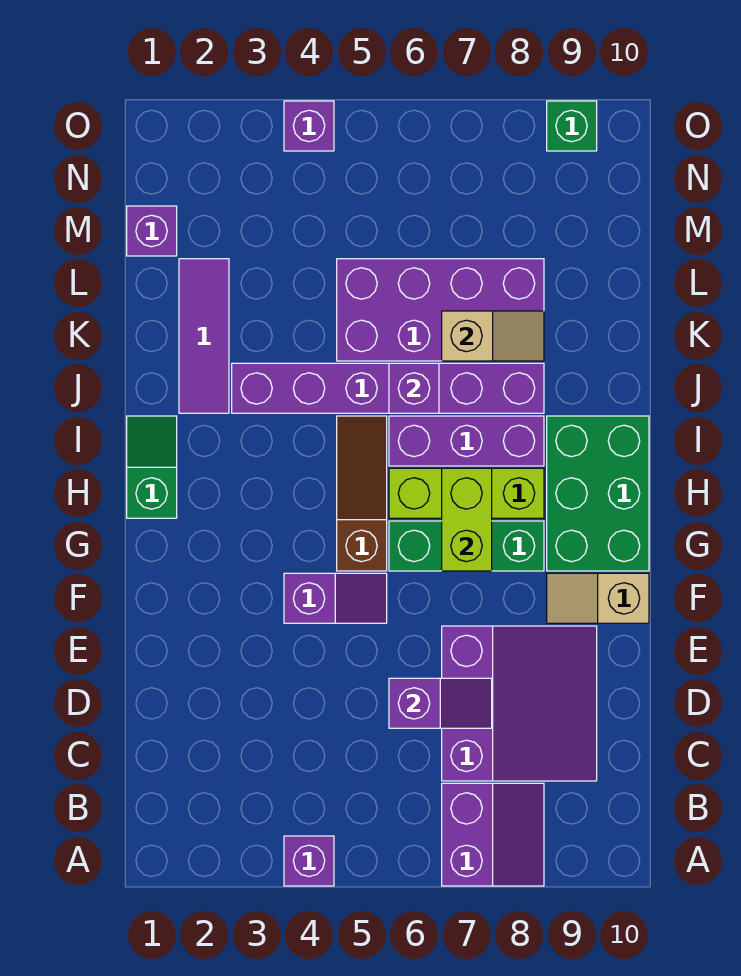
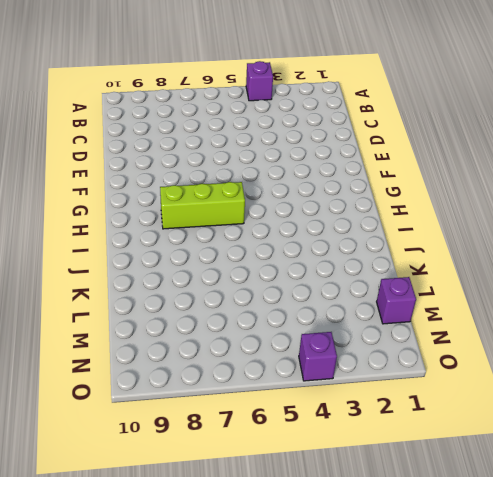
none -> purple slope A7:B8 level 1 top 7
none -> purple slope C7:E9 level 1 top 7
none -> purple slope F4:F5 level 1 top 4

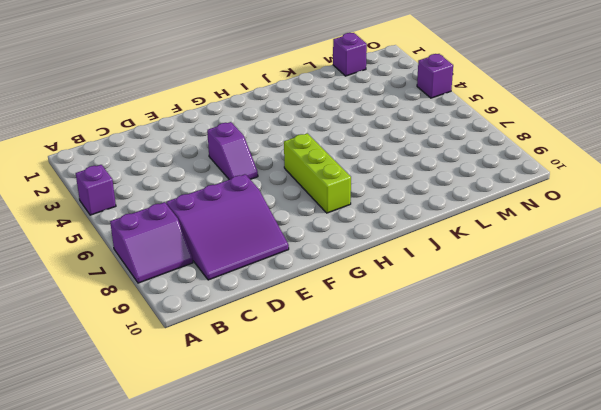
none -> tan slope F9:F10 level 1 top 10
none -> brown slope G5:I5 level 1 top G
none -> green brick G6:G8 level 1

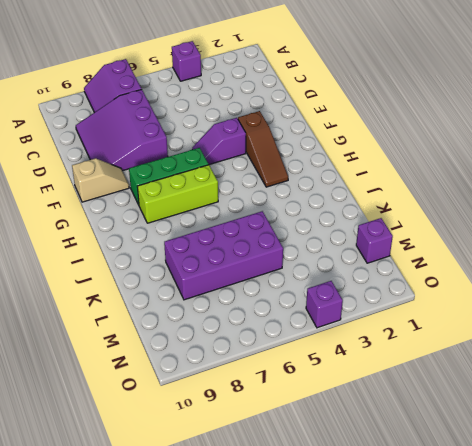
brown slope F3:H3 level 1 top F -> brown slope G5:I5 level 1 top G
none -> green brick G9:I10 level 1
none -> green slope H1:I1 level 1 top H
none -> purple brick I6:I8 level 1

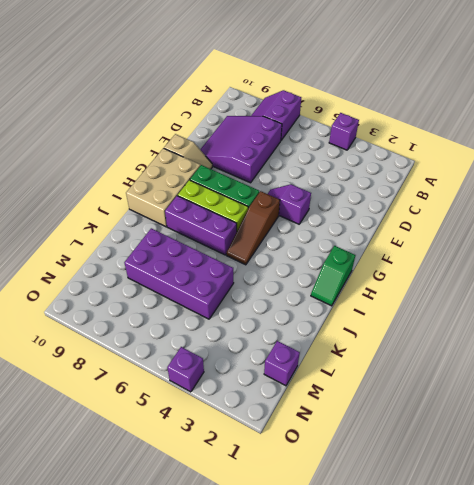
tan brick G9:I10 level 1 -> green brick G9:I10 level 1
none -> purple tile J2:L2 level 1
none -> purple brick J3:J8 level 1
none -> green brick O9 level 1

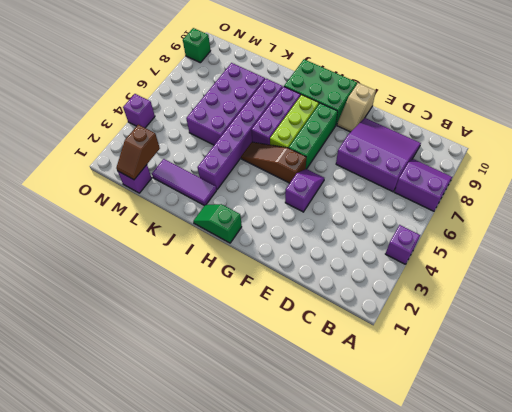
brown slope M1:M2 level 2 top 2 -> none
none -> purple slope D6:D7 level 2 top 6
none -> lime brick G7:H7 level 2
none -> purple brick J6 level 2

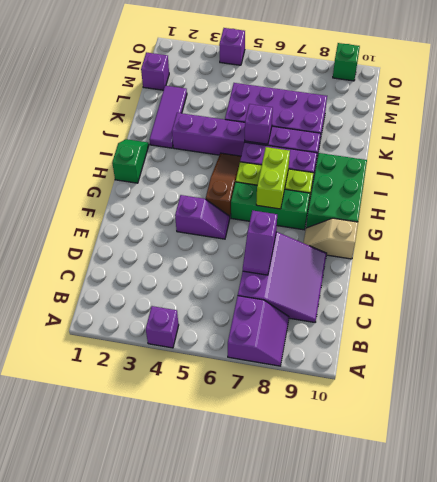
purple slope D7:E7 level 2 top E -> purple slope D6:D7 level 2 top 6
none -> tan slope K7:K8 level 2 top 7

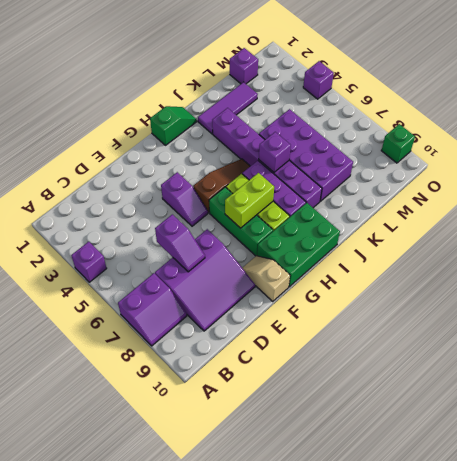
none -> tan slope K7:K8 level 2 top 7

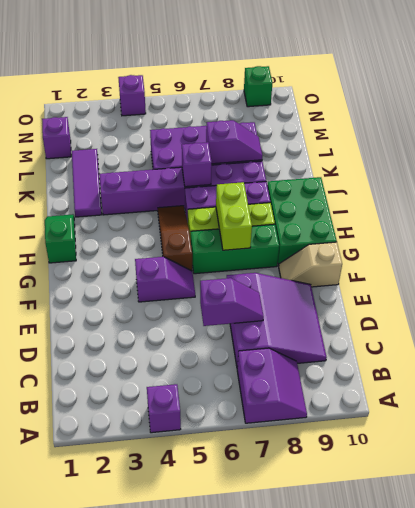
purple slope K7:K8 level 2 top 7 -> tan slope K7:K8 level 2 top 7

